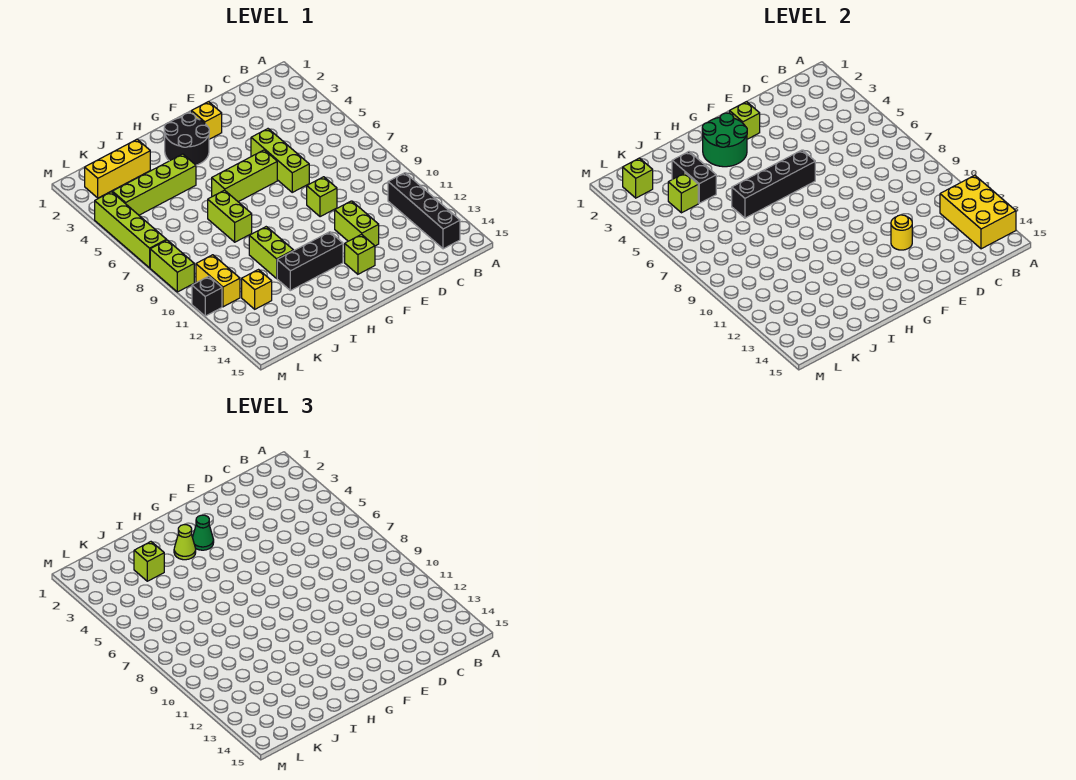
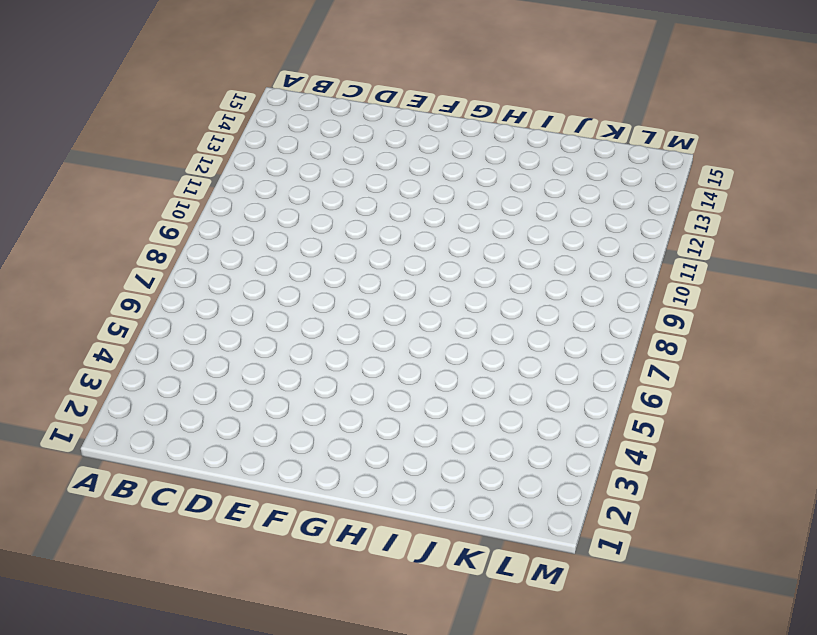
none -> black brick B11:B14 level 1
none -> lime brick E5:E7 level 1
none -> lime brick E9 level 1

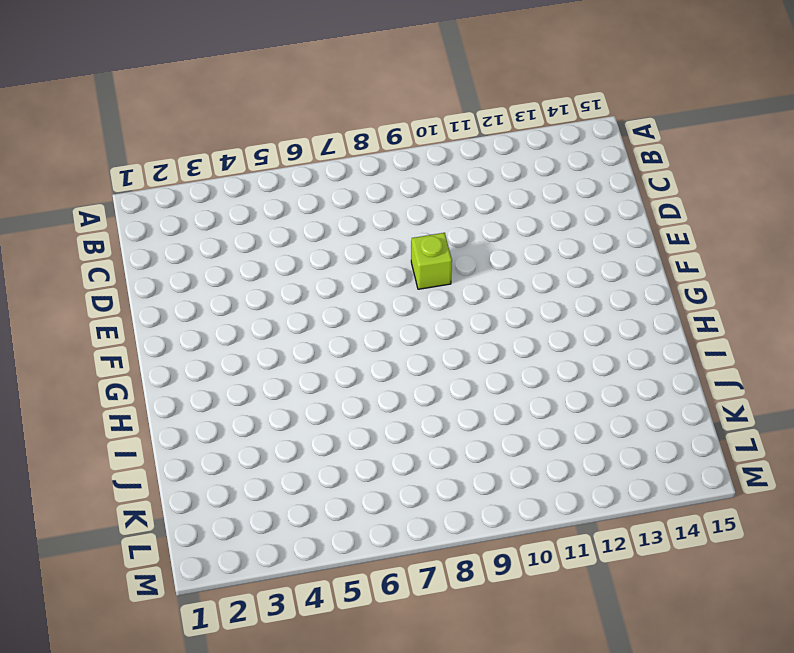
none -> black brick B11:B14 level 1
none -> lime brick E5:E7 level 1
none -> lime brick E11:E12 level 1

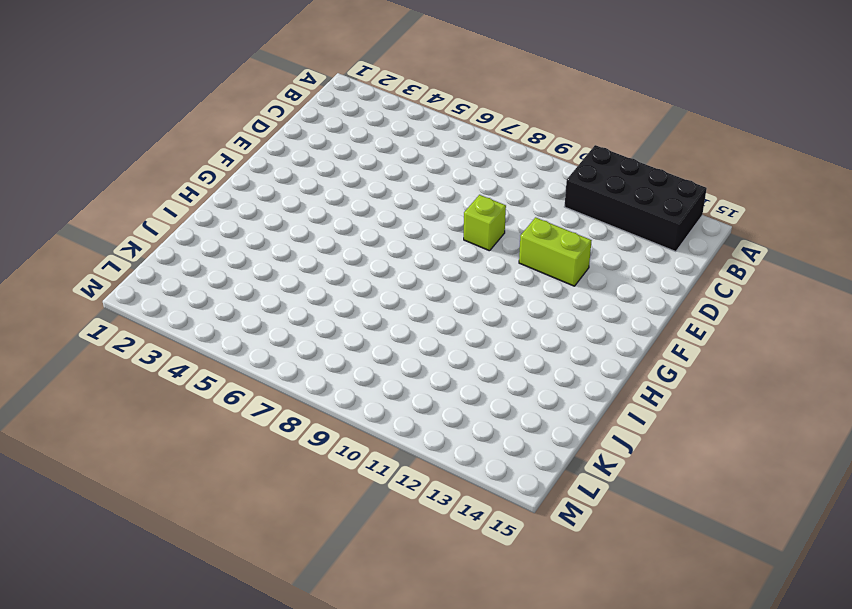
black brick A11:B14 level 1 -> black brick B11:B14 level 1
none -> lime brick E5:E7 level 1
none -> yellow brick F2 level 1
none -> lime brick F6:H6 level 1

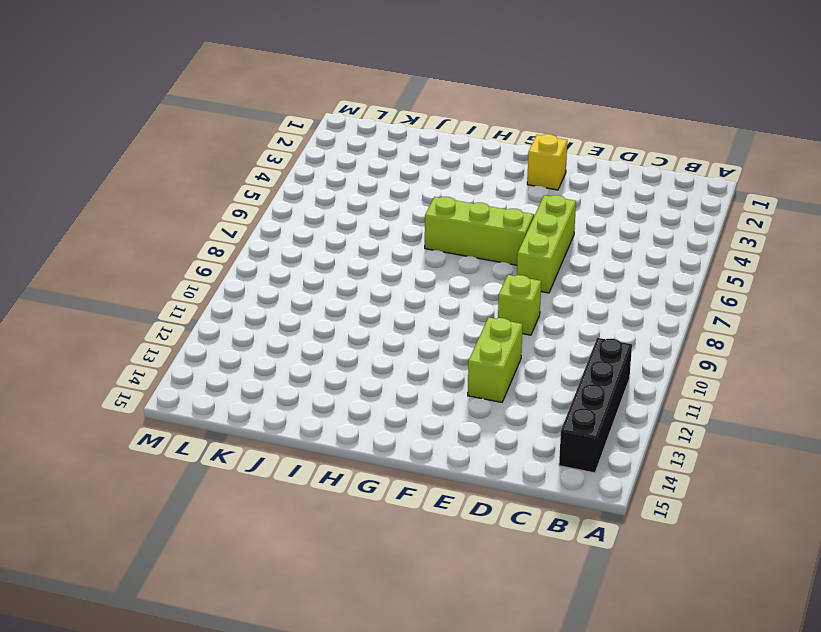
none -> lime brick F13 level 1
none -> black round brick G2:H3 level 1
none -> black brick G12:I12 level 1

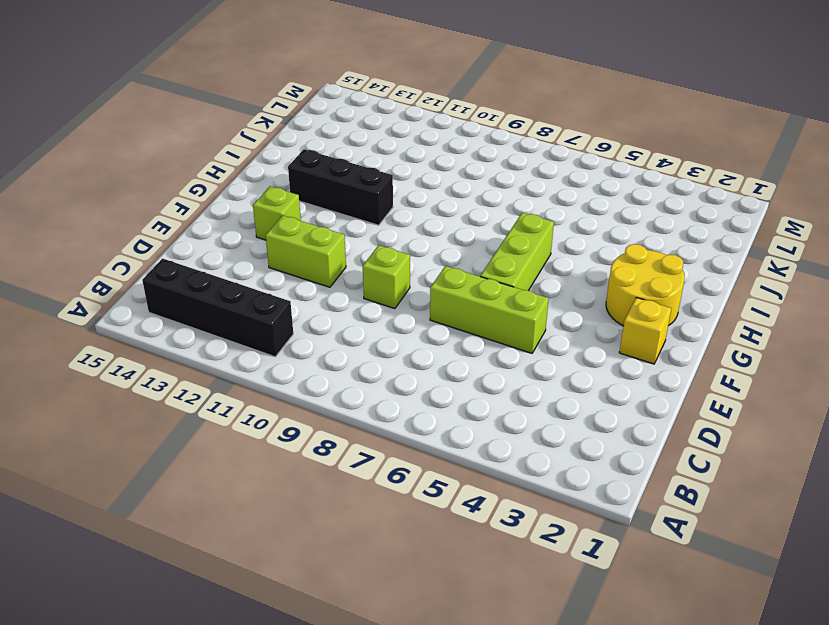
yellow round brick G2:H3 level 1 -> black round brick G2:H3 level 1
black brick H11:H13 level 1 -> black brick G12:I12 level 1
none -> lime brick I4:L4 level 1
none -> lime brick I7:I8 level 1
none -> lime brick I10:I11 level 1

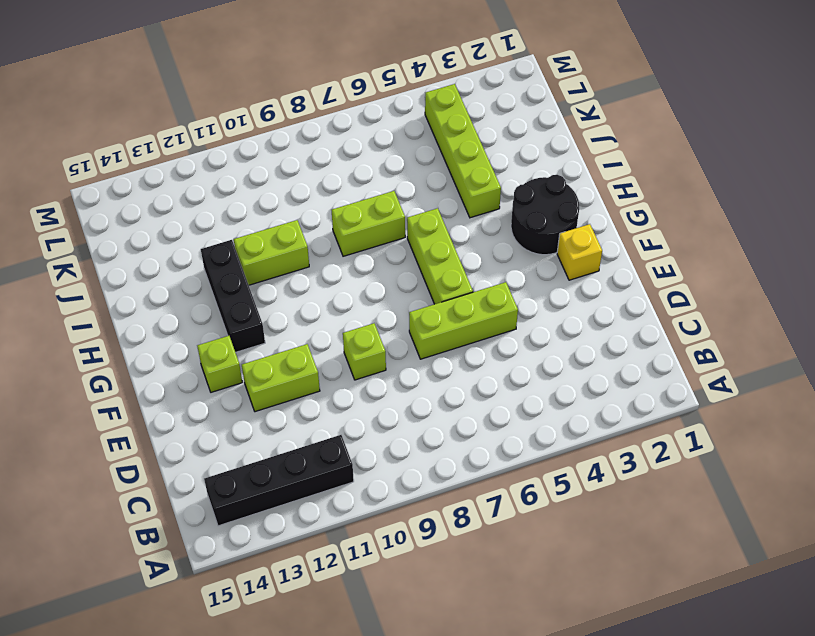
none -> yellow brick J2:L2 level 1
none -> yellow brick K12 level 1
none -> yellow brick L10:L11 level 1

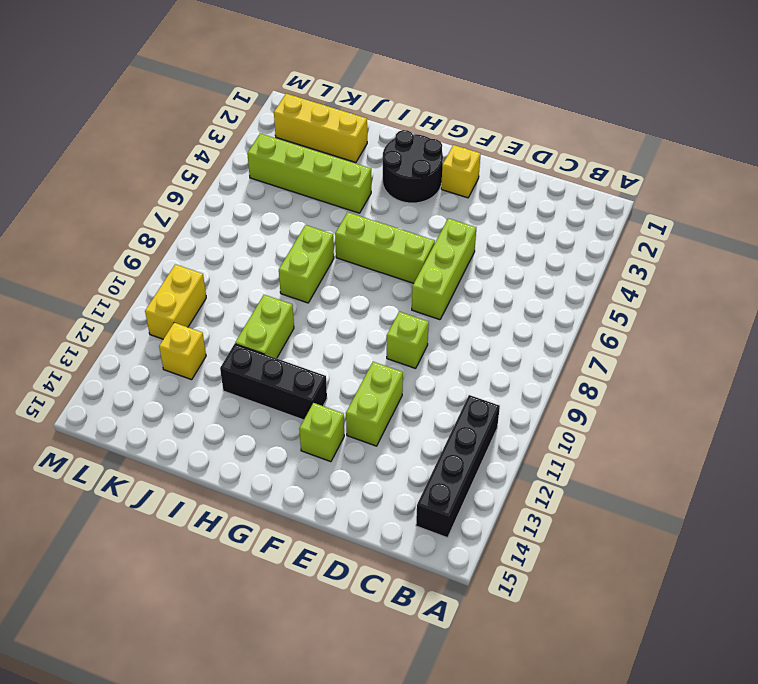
none -> lime brick M4:M7 level 1
none -> lime brick M8:M9 level 1
none -> black brick M11 level 1

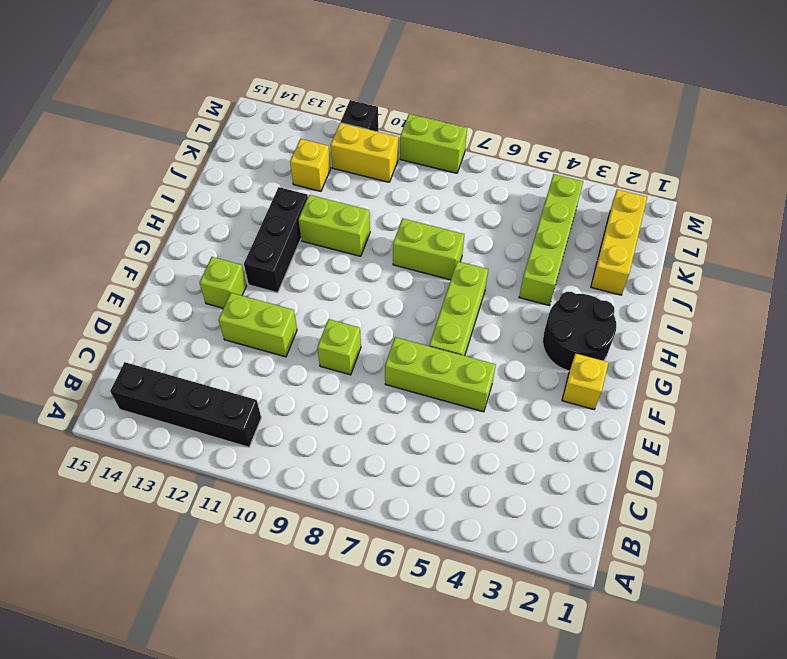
none -> lime brick M4:M7 level 1
none -> yellow brick A12:B14 level 2
none -> yellow round brick E12 level 2

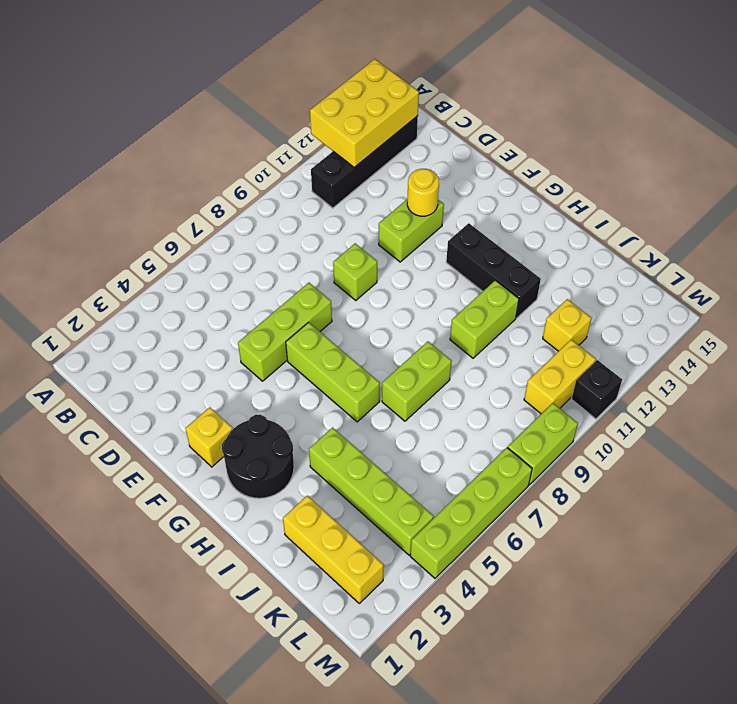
none -> lime brick F13 level 1
none -> lime brick F2 level 2
none -> black brick F6:I6 level 2

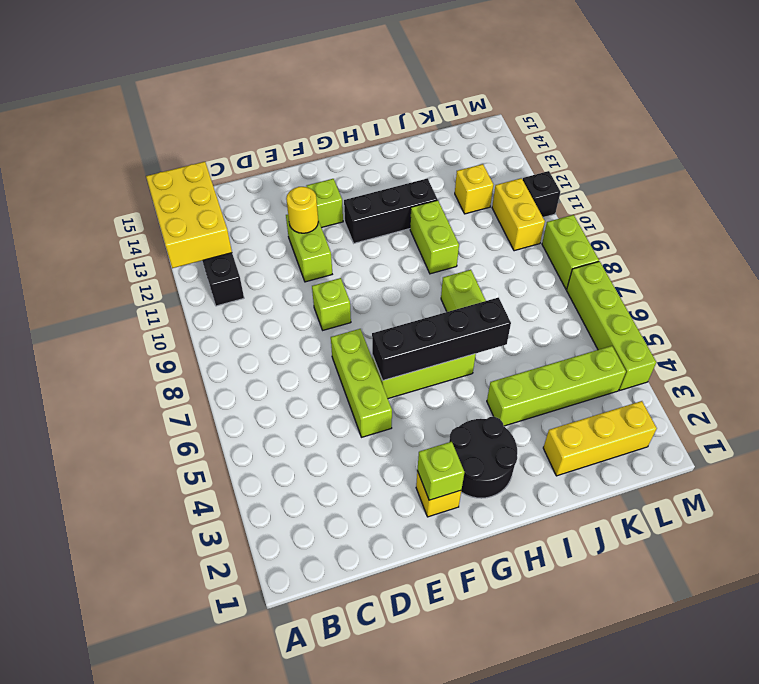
none -> green round brick G2:H3 level 2
none -> black brick J3:J4 level 2
none -> lime brick K4 level 2

